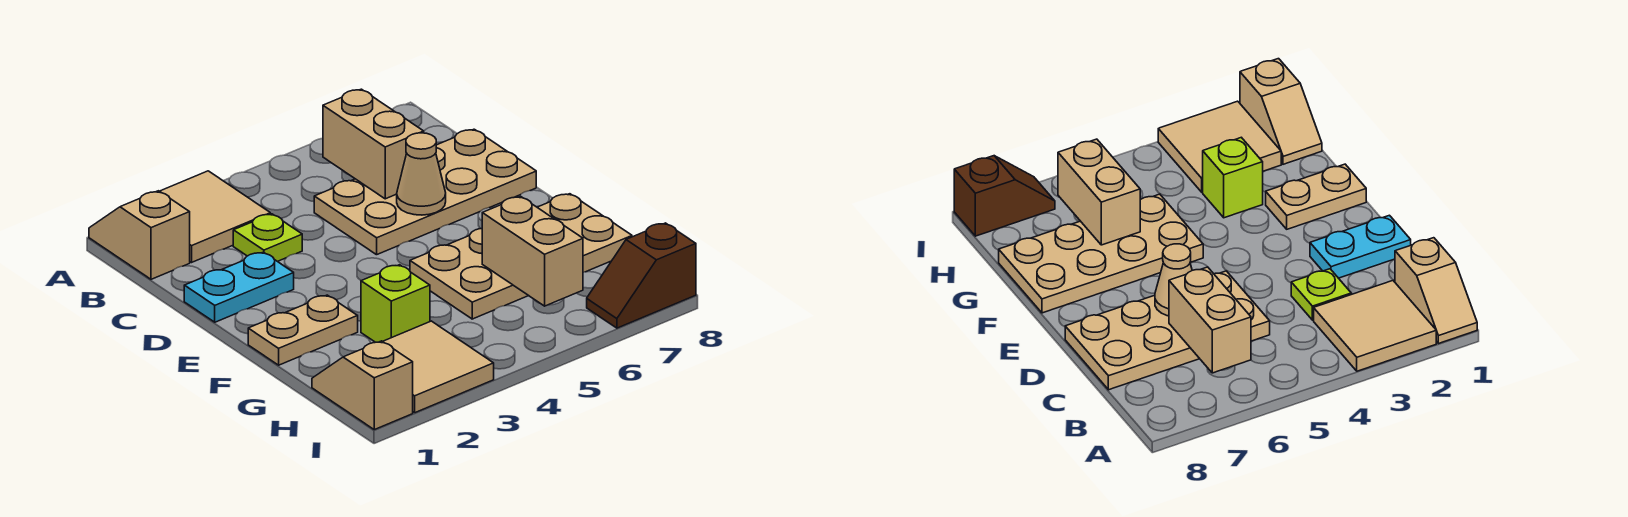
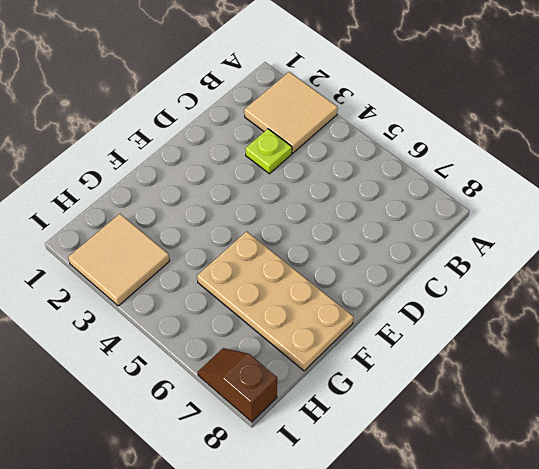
none -> tan slope A1:B1 level 1 top B
none -> tan plate C5:D8 level 1
none -> cyan plate D1:D2 level 1

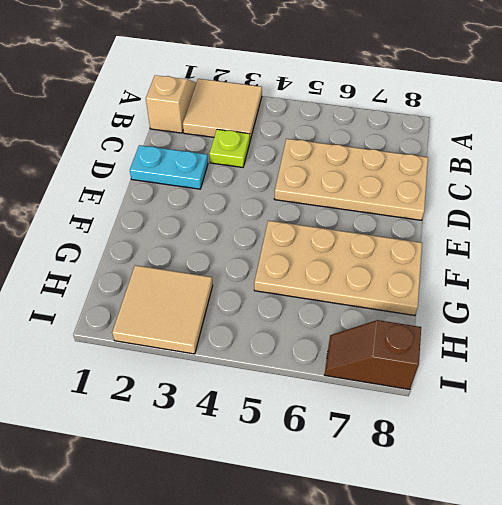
none -> tan plate F1:F2 level 1
none -> lime brick G3 level 1
none -> tan slope H1:I1 level 1 top I

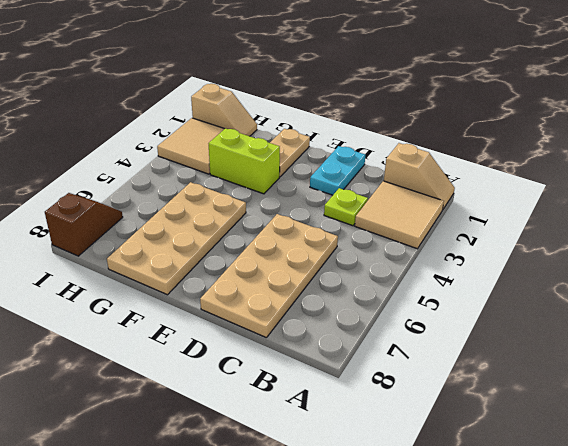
lime brick F3:G3 level 1 -> lime brick G3 level 1
none -> tan brick B6:C6 level 2
none -> tan cone D6 level 2
none -> tan brick G6:H6 level 2

